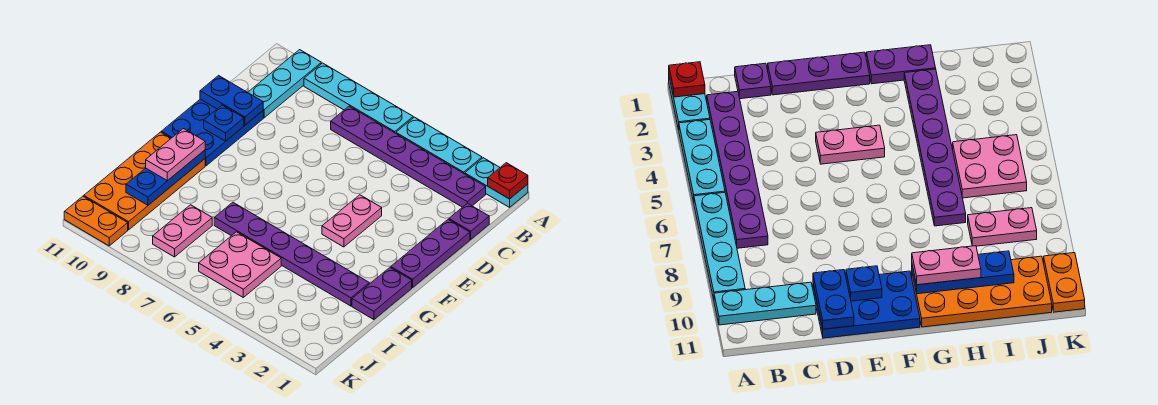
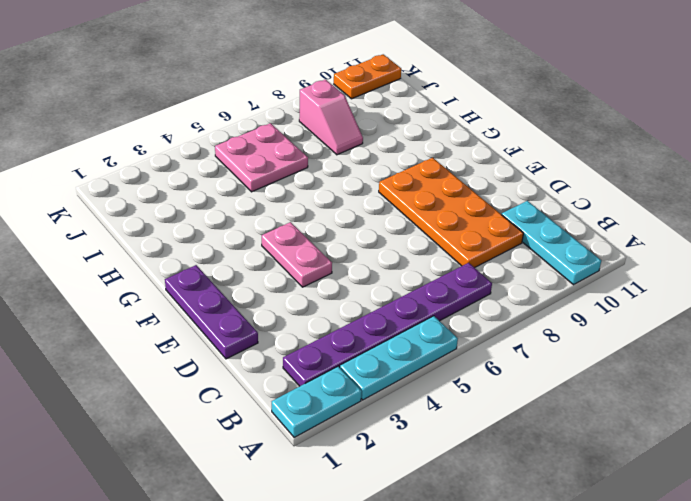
orange plate C8:F9 level 1 -> orange plate G10:J11 level 1
pink slope I8:J8 level 1 top J -> pink plate I8:J8 level 1
none -> cyan plate A6:A9 level 1
none -> purple plate C1 level 1
none -> blue plate D10:F11 level 1

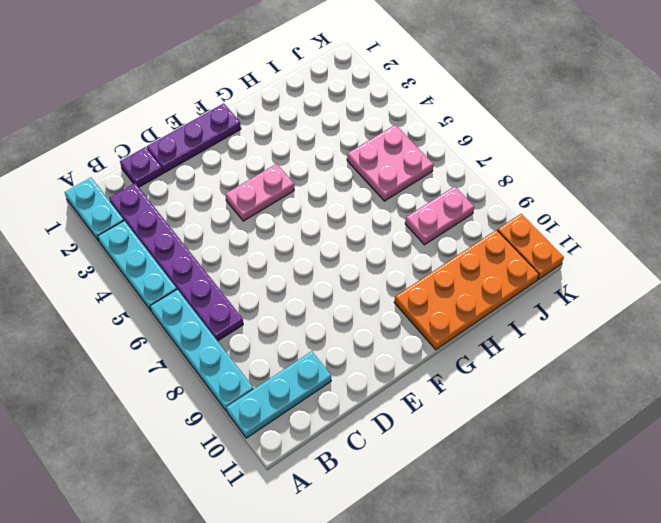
none -> blue plate D10:F11 level 1
none -> purple plate G1:H1 level 1
none -> purple plate H2:H7 level 1

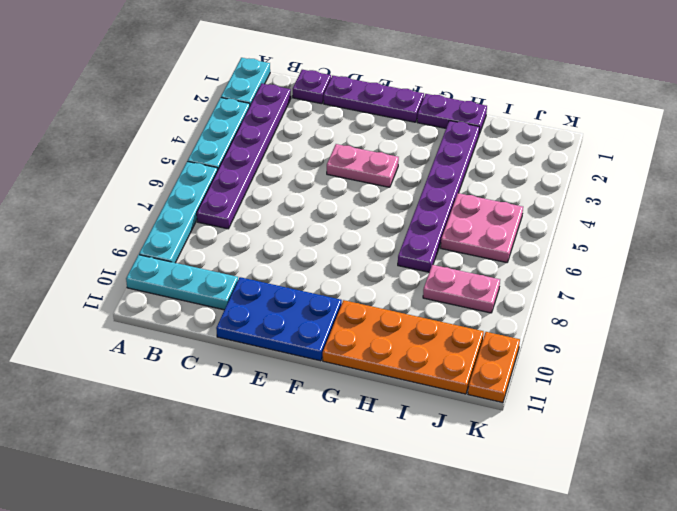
none -> red plate A1 level 2
none -> blue plate D10:D11 level 2
none -> blue plate E10 level 2

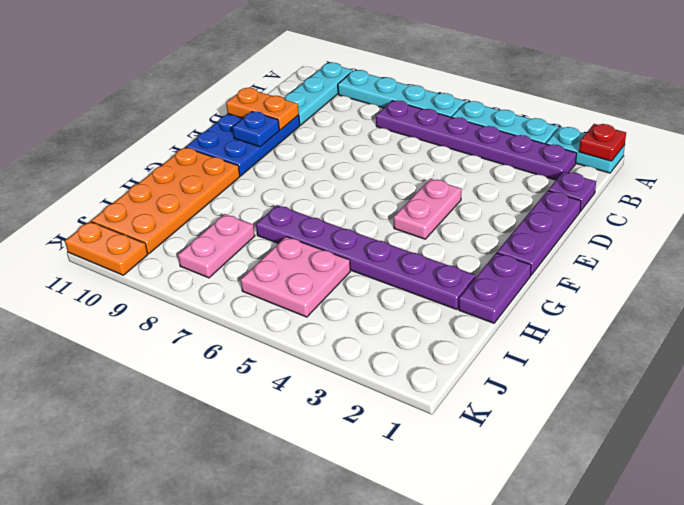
orange plate D10:D11 level 2 -> blue plate D10:D11 level 2
none -> blue plate G10:I10 level 2
none -> pink plate G10:H10 level 3

